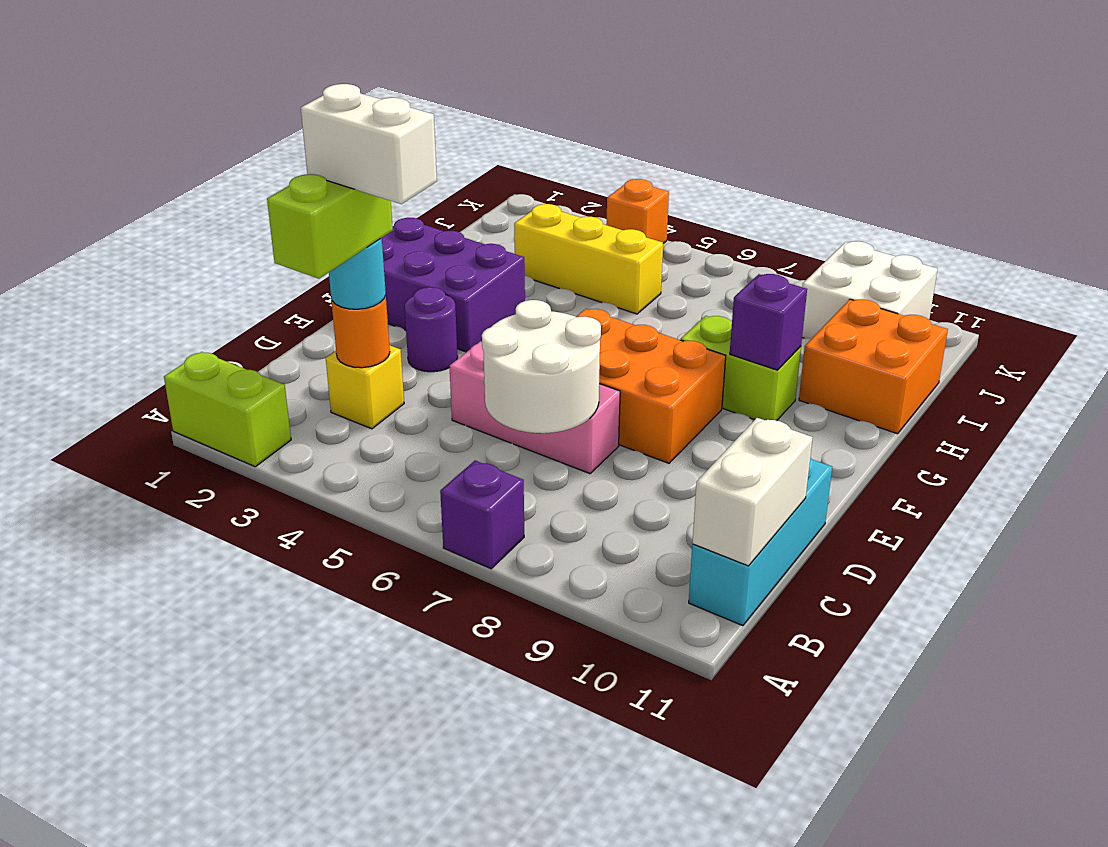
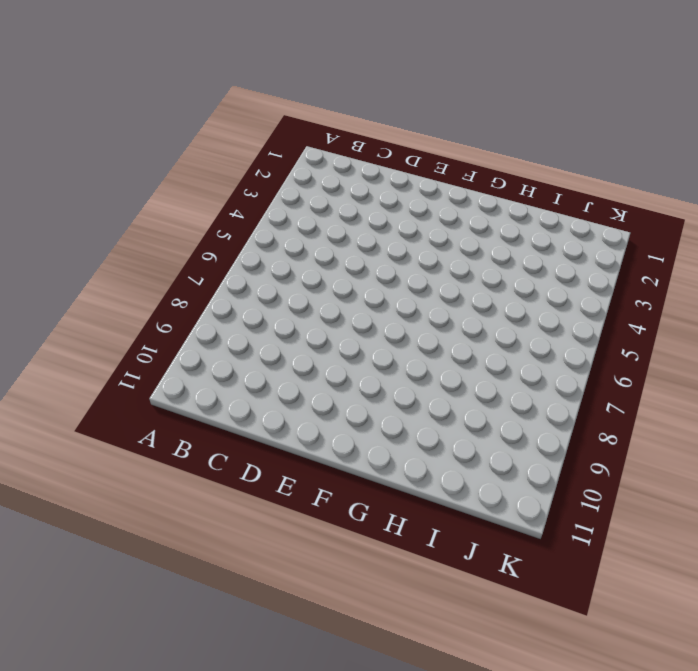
none -> lime brick A1:A2 level 1
none -> purple brick A7 level 1
none -> cyan brick B11:D11 level 1

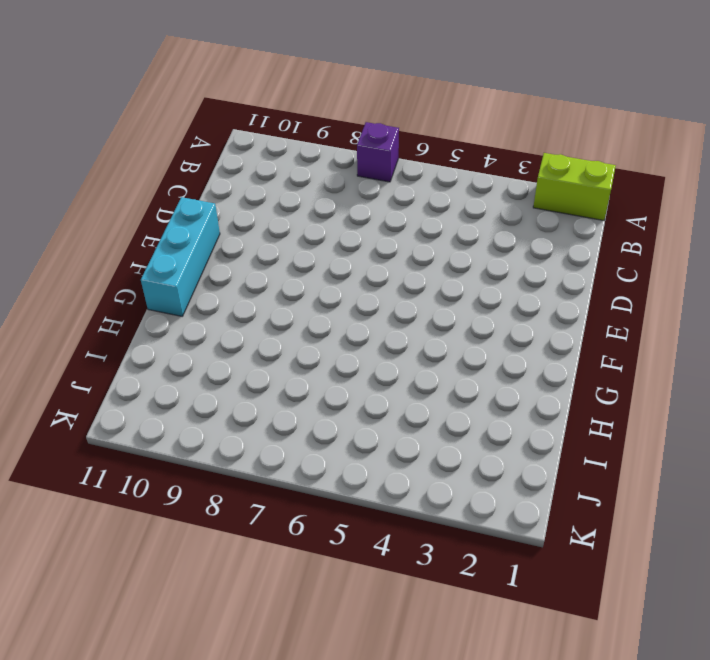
cyan brick E11:G11 level 1 -> cyan brick B11:D11 level 1
none -> yellow brick C3 level 1
none -> pink brick D5:D7 level 1
none -> purple round brick E3 level 1

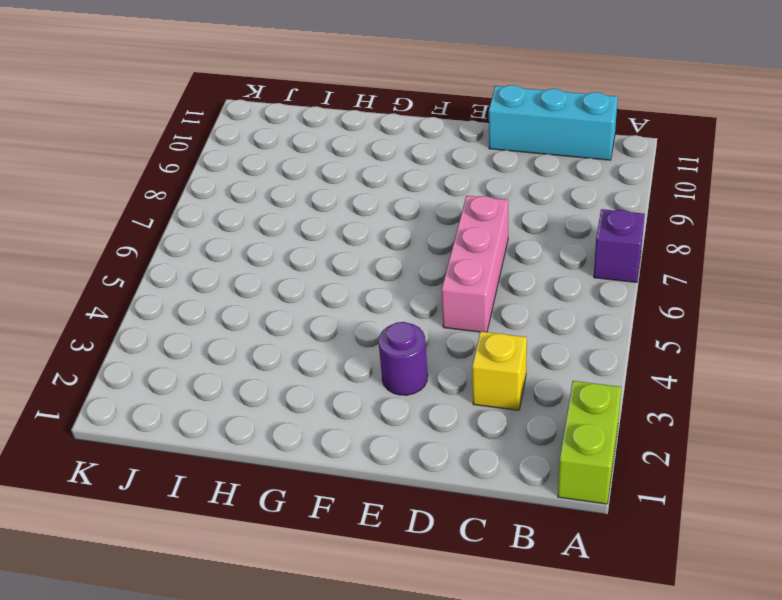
none -> orange brick E6:F8 level 1
none -> purple brick F1:G3 level 1
none -> lime brick G8:G9 level 1

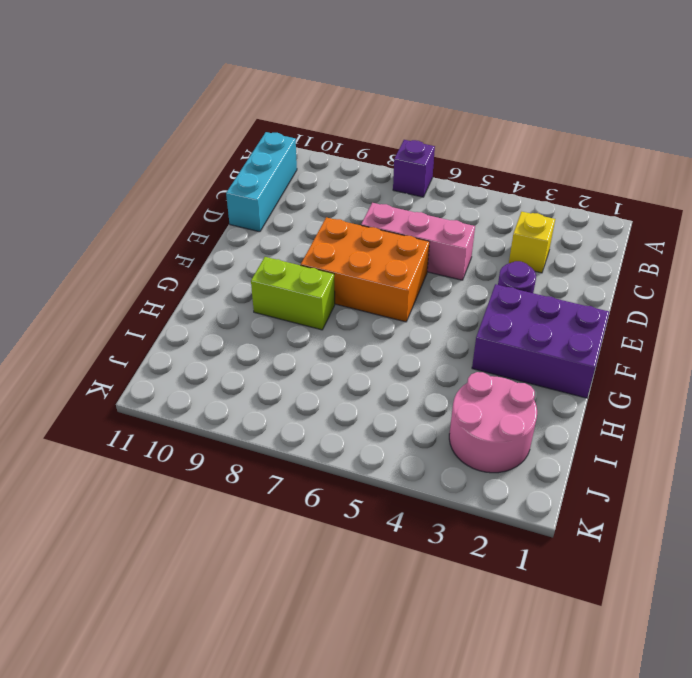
pink round brick I2:J3 level 1 -> yellow brick I3:I5 level 1
none -> lime brick A1:A2 level 1
none -> orange brick H10:I11 level 1
none -> white brick J9:K10 level 1

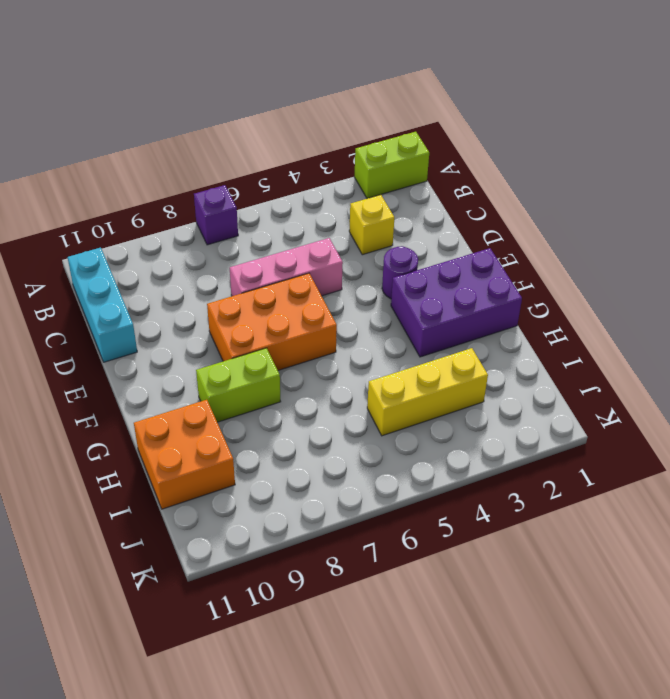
none -> white brick J9:K10 level 1
none -> orange brick K4 level 1
none -> white brick B11:C11 level 2

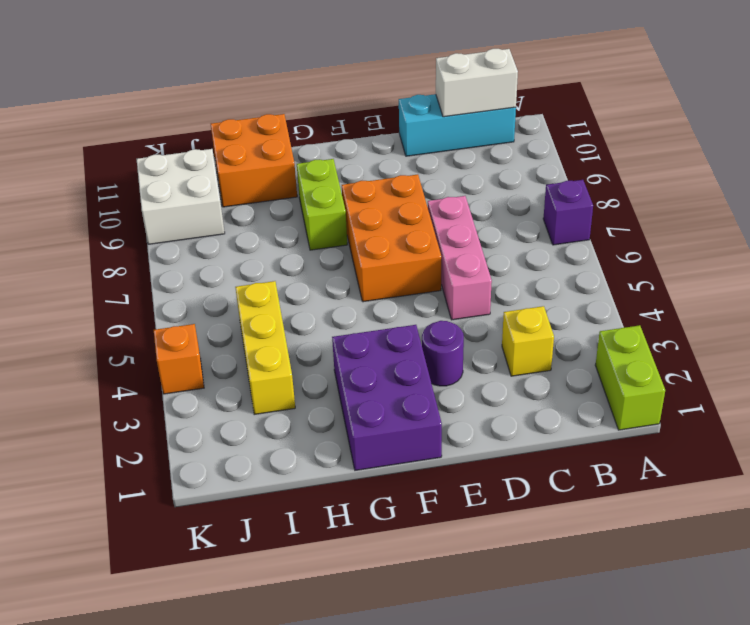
none -> orange round brick C3 level 2
none -> white round brick C6:D7 level 2
none -> purple brick G9 level 2

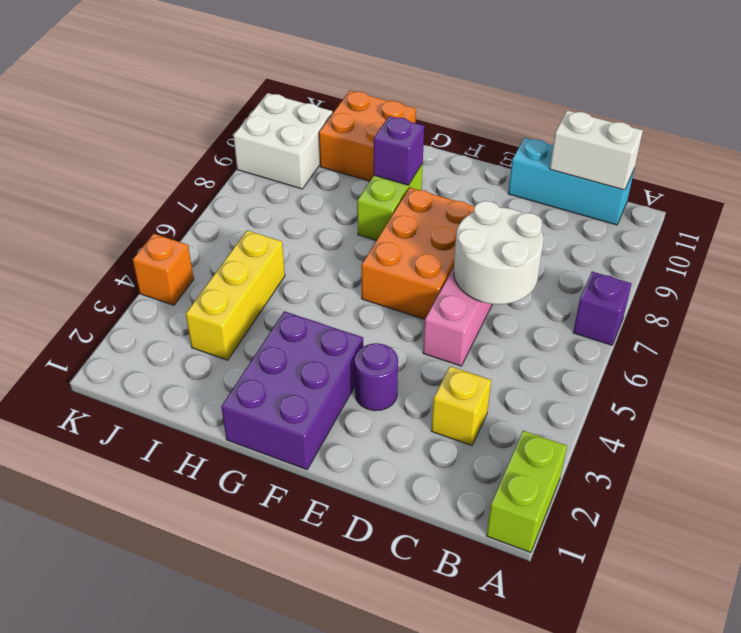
none -> orange round brick C3 level 2
none -> cyan round brick C3 level 3
none -> lime brick B3:C3 level 4

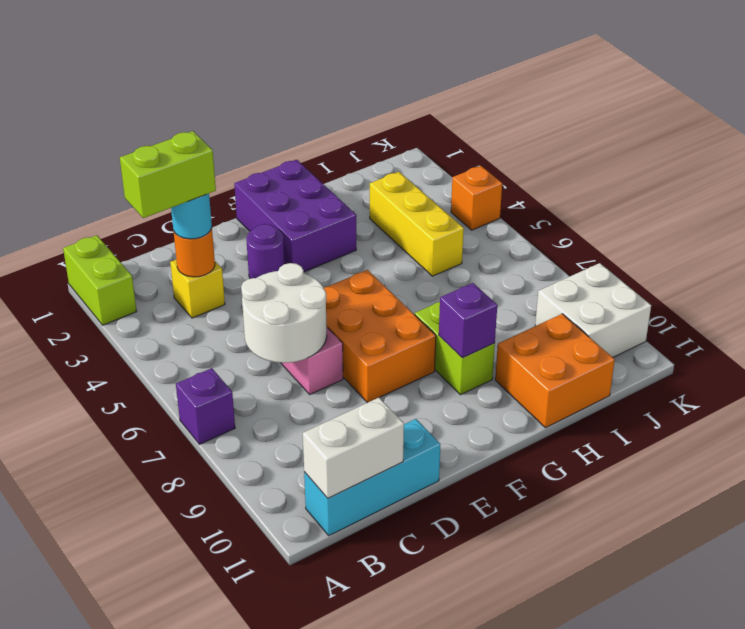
none -> white brick C3:C4 level 5

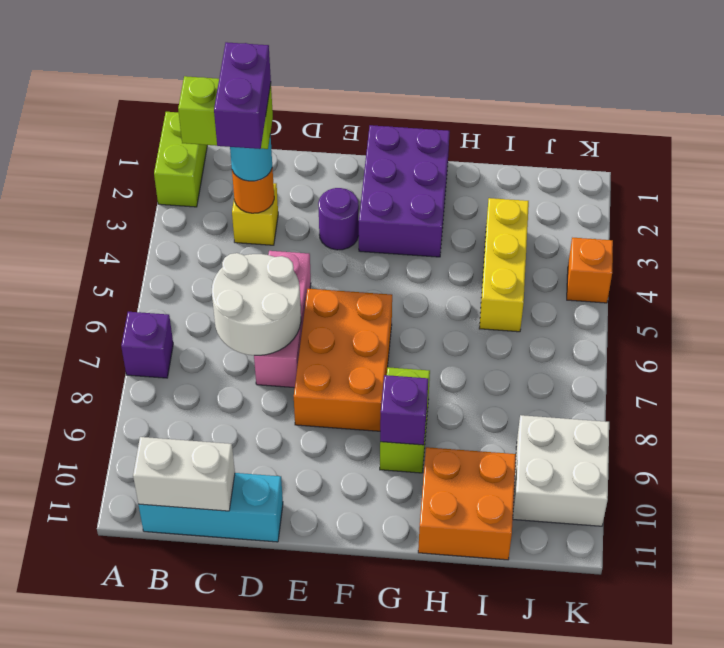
purple brick C3:C4 level 5 -> white brick C3:C4 level 5

